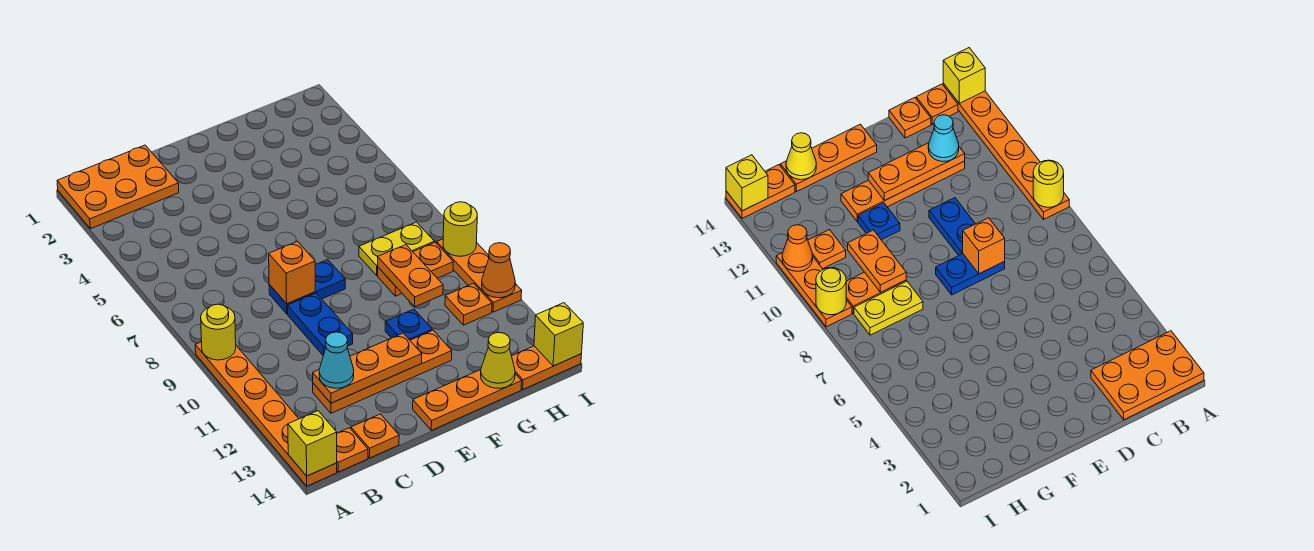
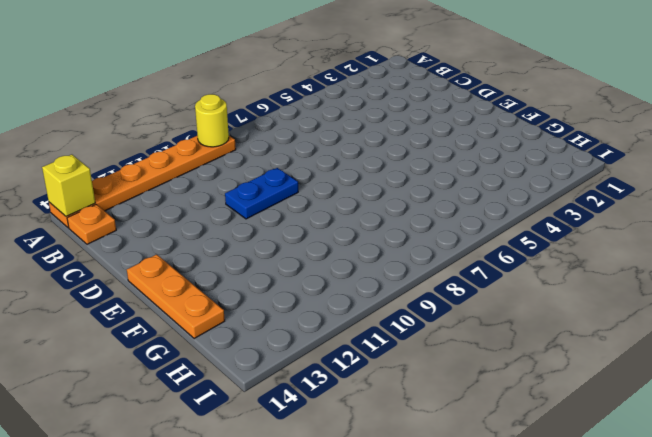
none -> orange plate A1:C2 level 1
none -> orange plate C12:F12 level 1
none -> orange plate C14 level 1

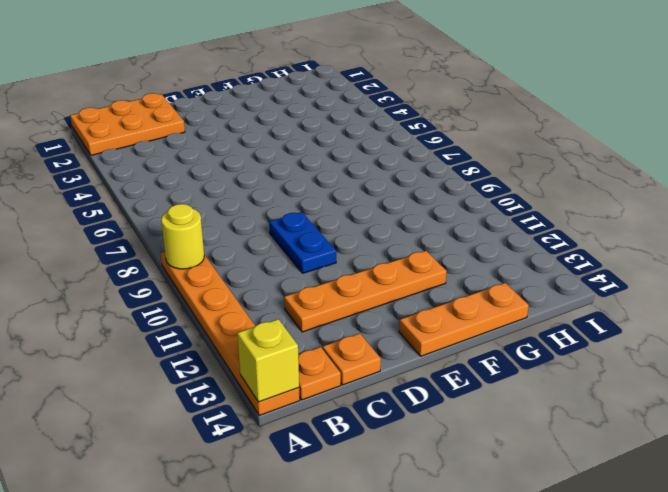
none -> blue plate D8:E8 level 1
none -> blue plate F11 level 1
none -> yellow plate G8:H8 level 1

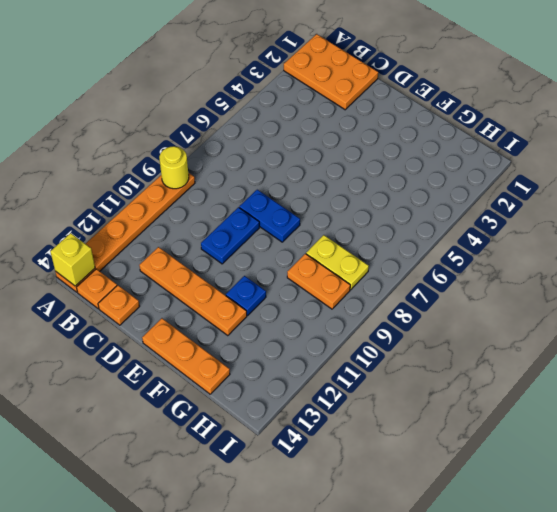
none -> orange plate H11 level 1
none -> orange plate H14:I14 level 1
none -> orange plate I9:I11 level 1

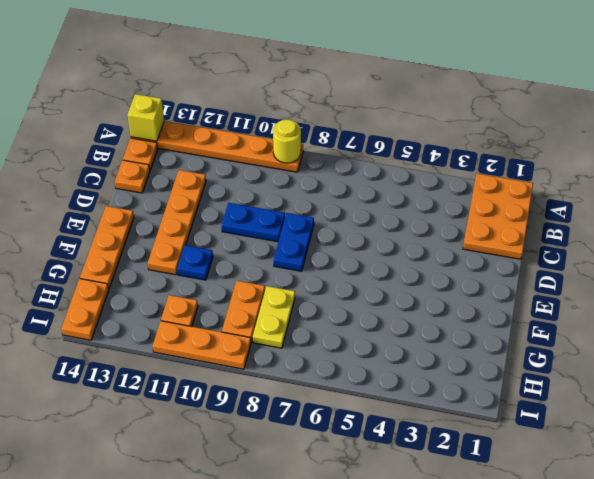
none -> orange plate C12:E12 level 2
none -> orange brick D8 level 2
none -> orange plate G9:G10 level 2

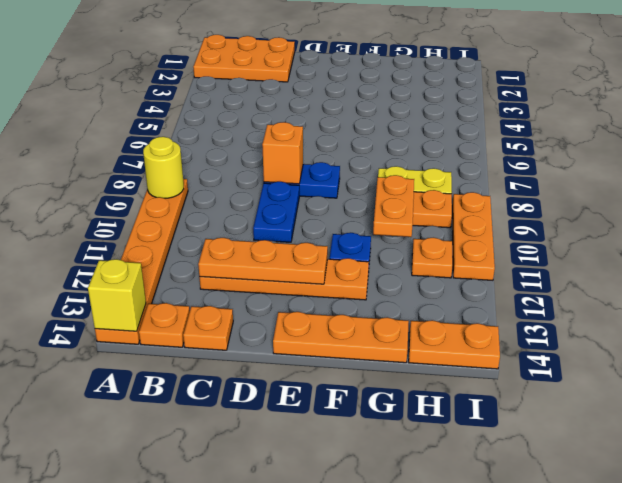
none -> yellow cone G14 level 2
none -> yellow round brick I9 level 2
none -> orange cone I11 level 2

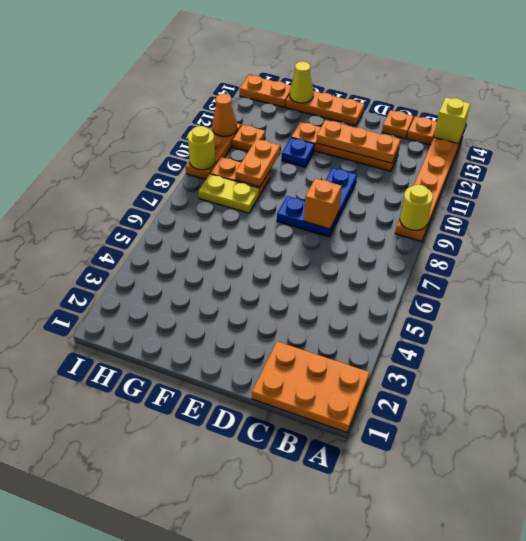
none -> yellow brick I14 level 2
none -> cyan cone C12 level 3

